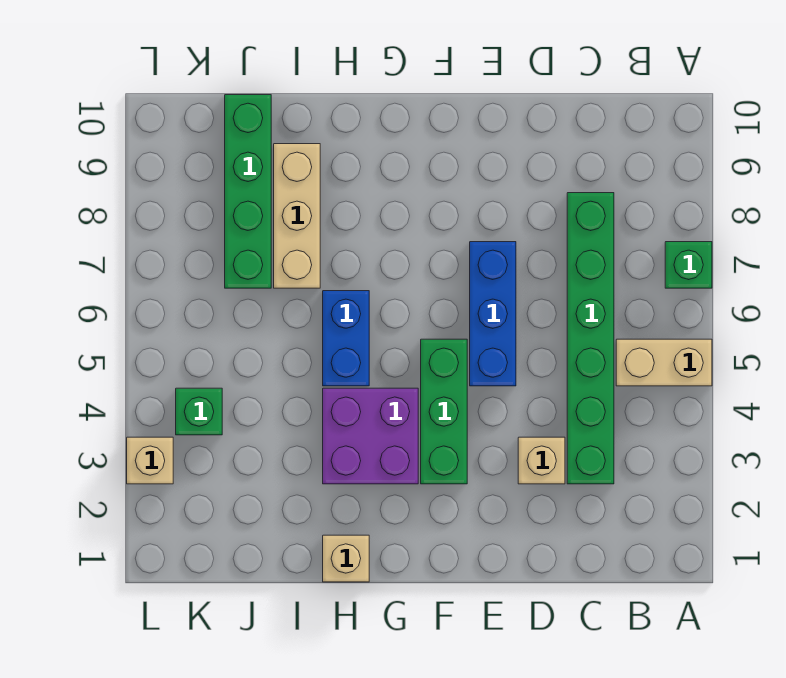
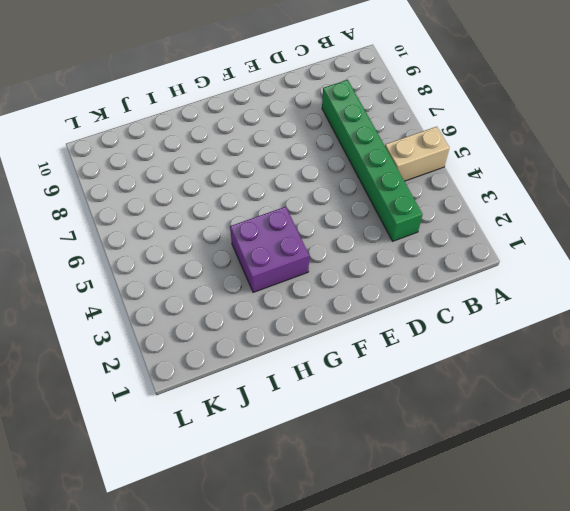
none -> green brick A7 level 1
none -> tan brick D3 level 1
none -> blue brick E5:E7 level 1

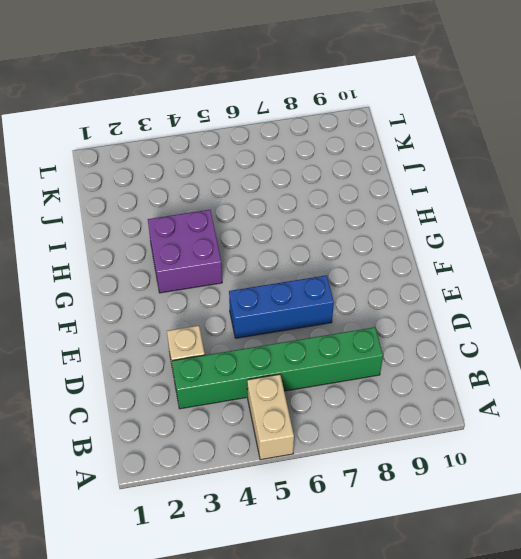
none -> green brick A7 level 1
none -> green brick F3:F5 level 1
none -> tan brick H1 level 1

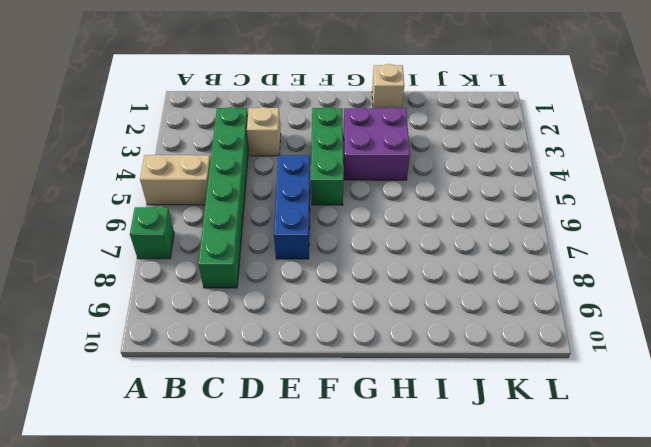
none -> blue brick H5:H6 level 1
none -> tan brick I7:I9 level 1
none -> green brick J7:J10 level 1

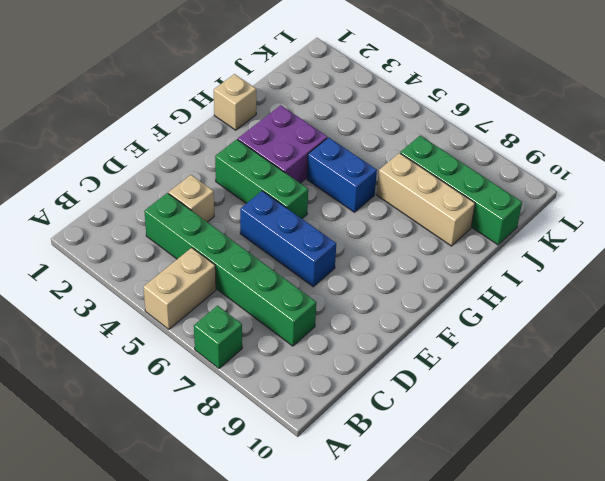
none -> green brick K4 level 1
none -> tan brick L3 level 1

